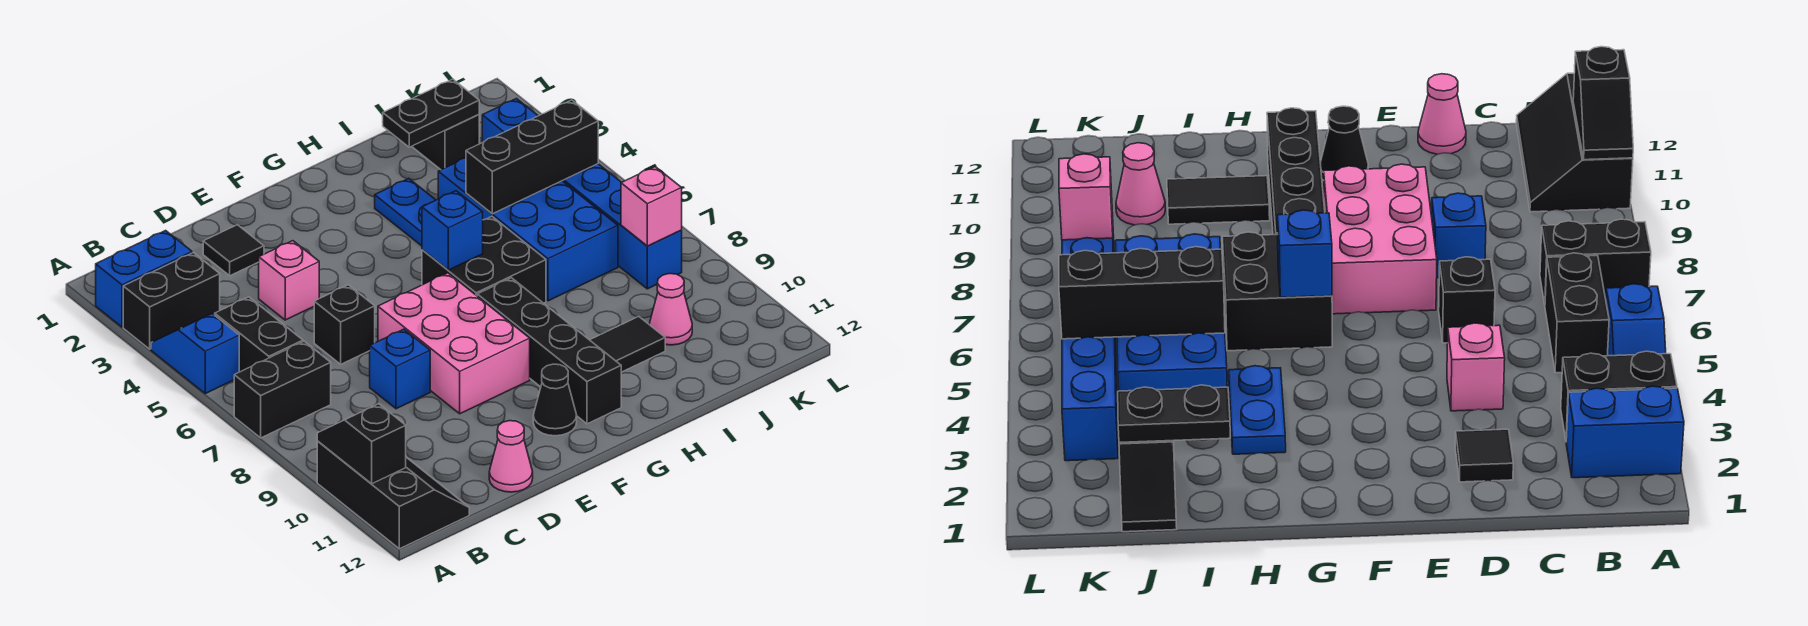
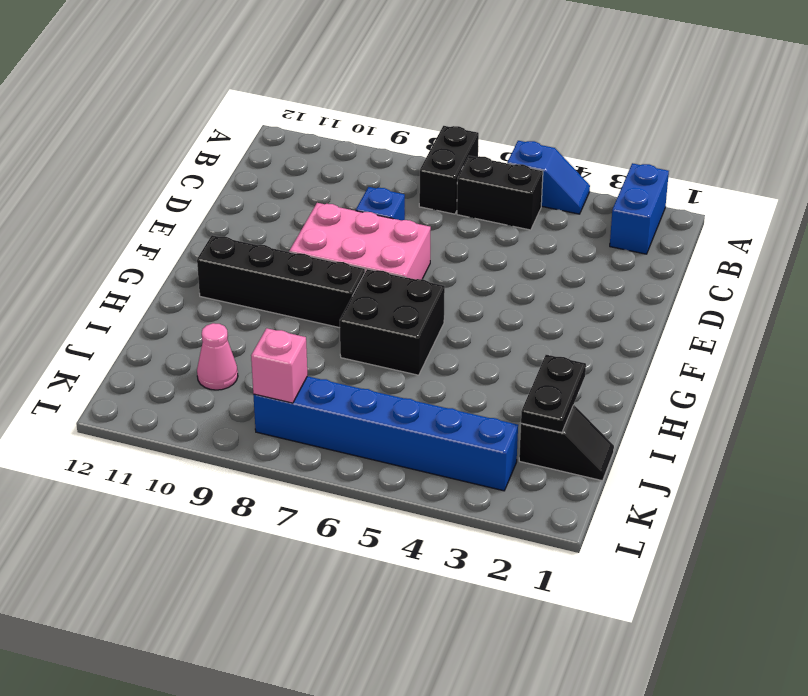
none -> black brick A3:B3 level 1
none -> black slope A10:B12 level 1 top A
none -> black tile D2 level 1

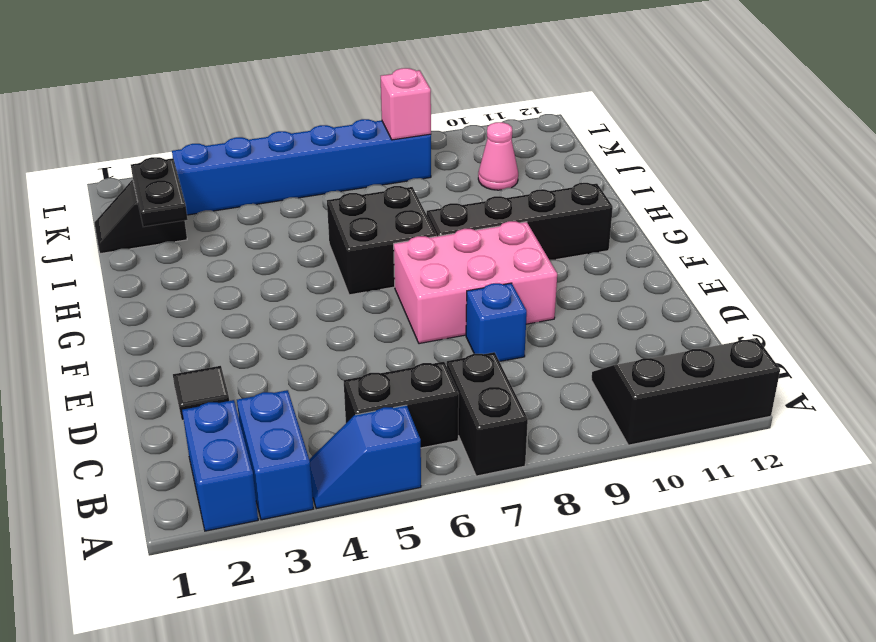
blue brick A3:B3 level 1 -> black brick A3:B3 level 1
none -> pink brick D4 level 1
none -> black brick D6 level 1
none -> pink cone D12 level 1

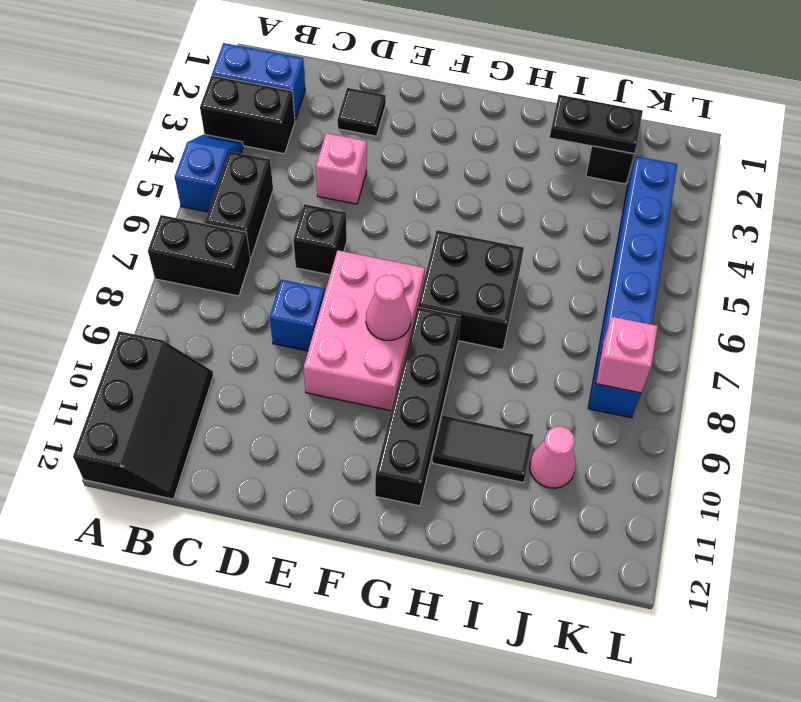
pink cone F8 level 2 -> pink cone D12 level 1
none -> black cone F11 level 1
none -> blue plate H3:H4 level 1
none -> blue brick I4:J7 level 1

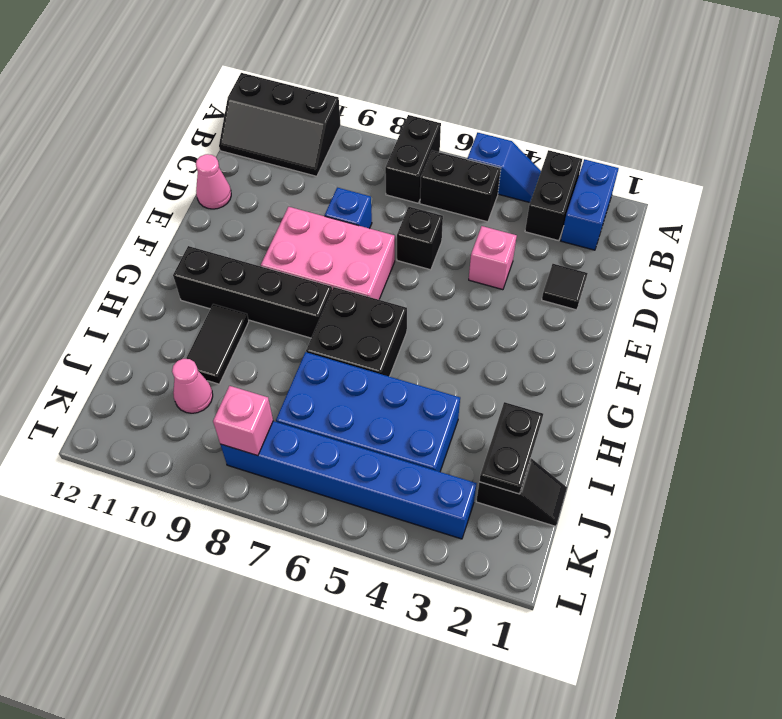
none -> black cone F11 level 1
none -> blue plate H3:H4 level 1
none -> black slope A10:A11 level 2 top 11

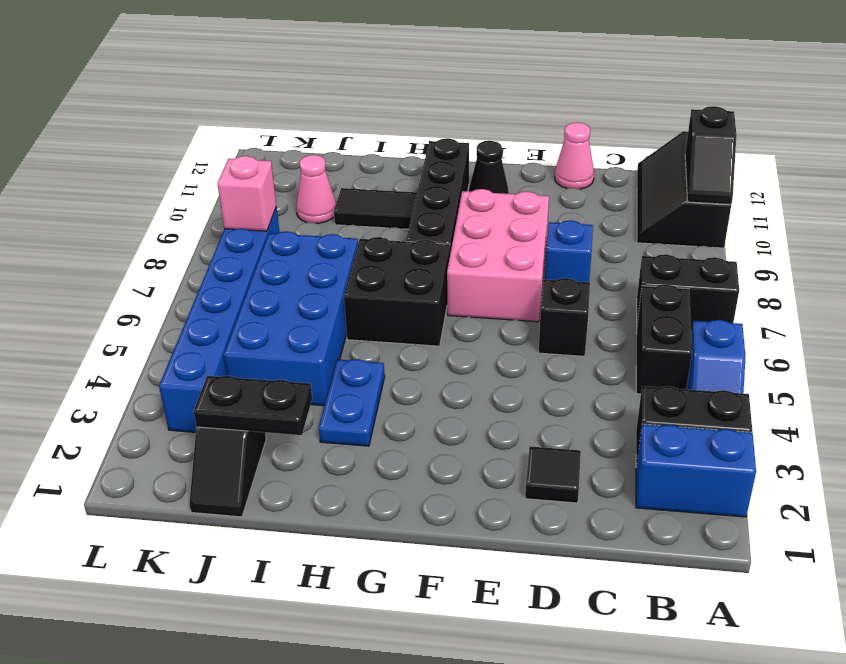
none -> pink brick D4 level 1
none -> blue brick G6 level 2
none -> black brick I5:K5 level 2

